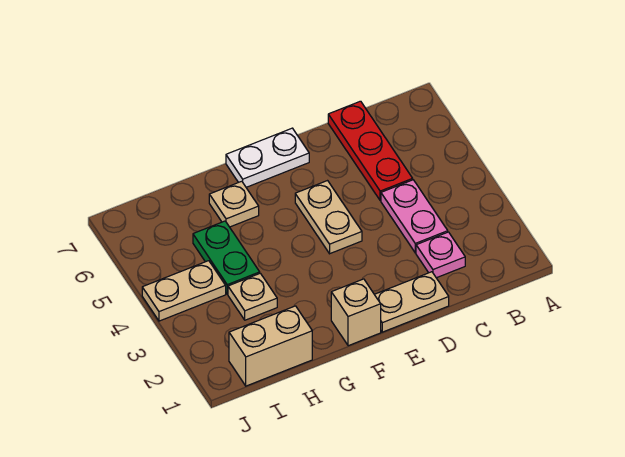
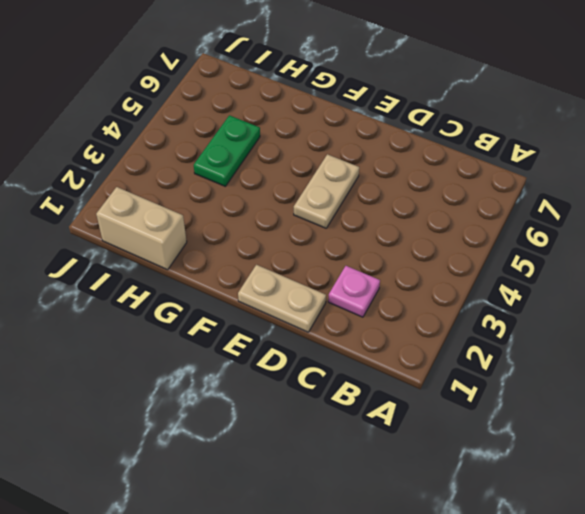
none -> pink plate C3:C4 level 1
none -> red plate C5:C7 level 1
none -> white plate E7:F7 level 1

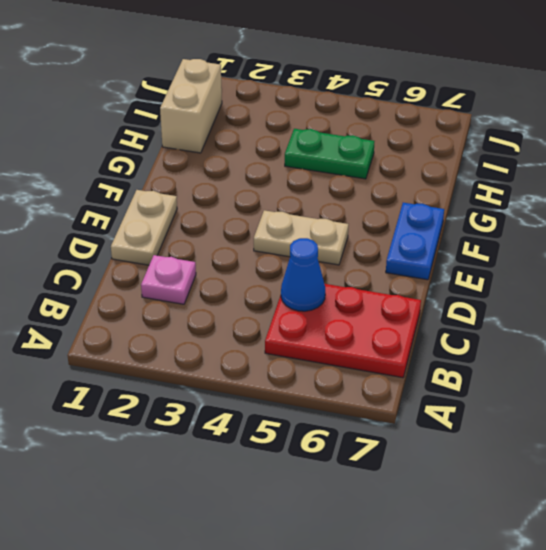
red plate B5:C7 level 1 -> red plate C5:C7 level 1
blue cone C5 level 2 -> none
blue plate E7:F7 level 1 -> white plate E7:F7 level 1
none -> pink plate C3:C4 level 1
none -> tan brick F1 level 1
none -> tan plate G6 level 1

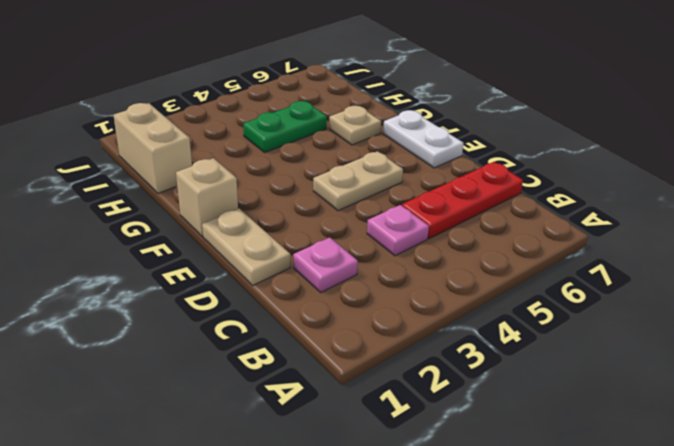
pink plate C4 level 1 -> pink plate C3:C4 level 1
none -> tan plate H3 level 1
none -> tan plate I4:J4 level 1

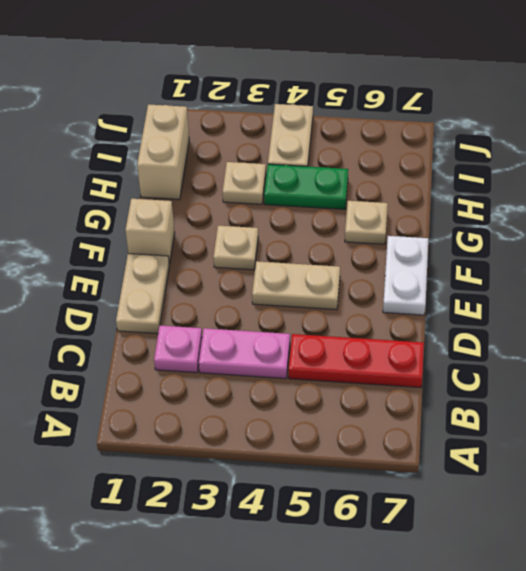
tan plate F3 level 1 -> none

